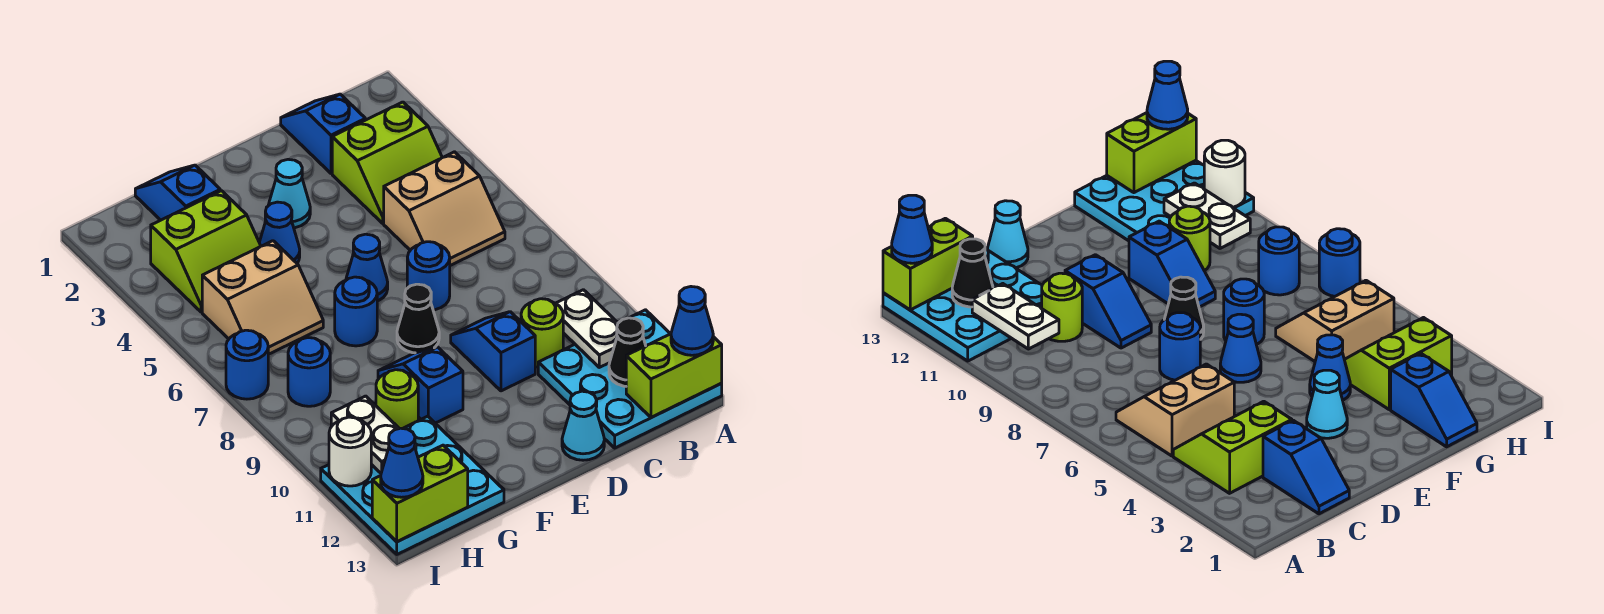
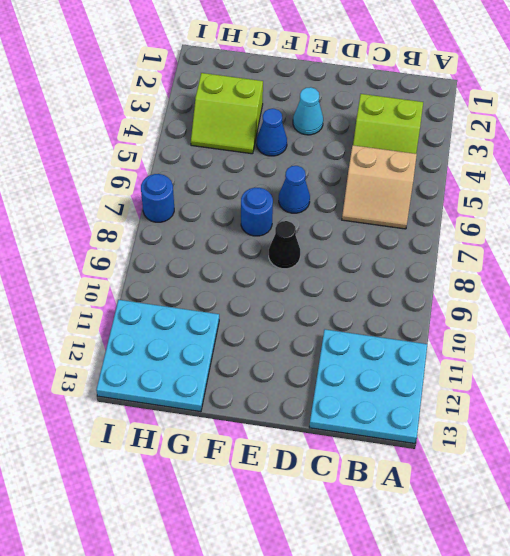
none -> blue slope C1:C2 level 1 top 2
none -> lime round brick C10 level 1
none -> blue round brick D7 level 1

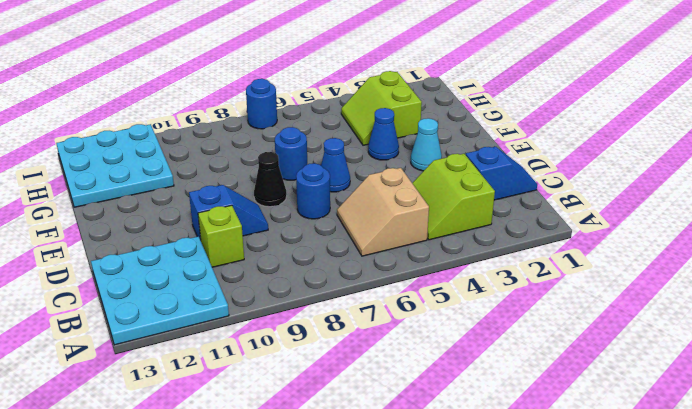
lime brick C10 level 1 -> lime round brick C10 level 1
none -> cyan cone D13 level 1
none -> blue slope F9:F10 level 1 top 10
none -> blue slope G1:G2 level 1 top 2

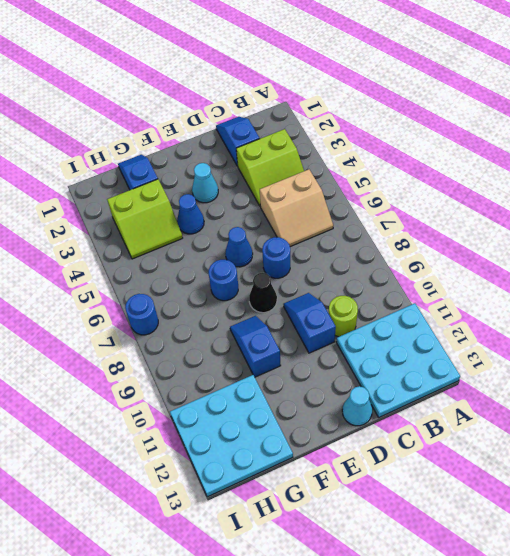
none -> tan slope G5:H6 level 1 top 5
none -> lime round brick G10 level 1
none -> blue round brick H8 level 1

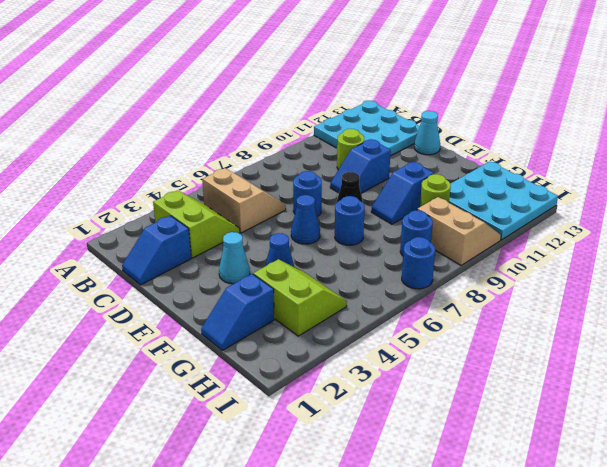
tan slope H9:I10 level 1 top 9 -> tan slope G5:H6 level 1 top 5
none -> lime brick A13:B13 level 2
none -> white plate B10:B11 level 2
none -> black cone B12 level 2

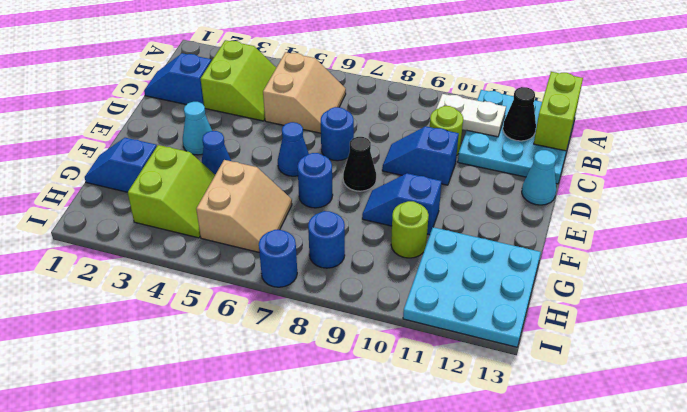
none -> white plate H10:H11 level 2
none -> lime brick H13:I13 level 2
none -> white round brick I11 level 2

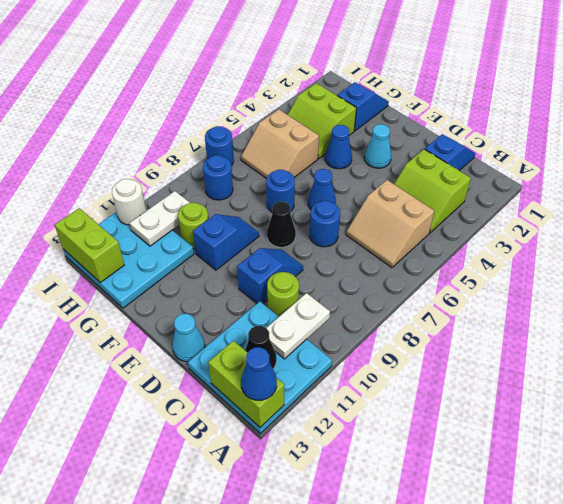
none -> blue cone I13 level 3

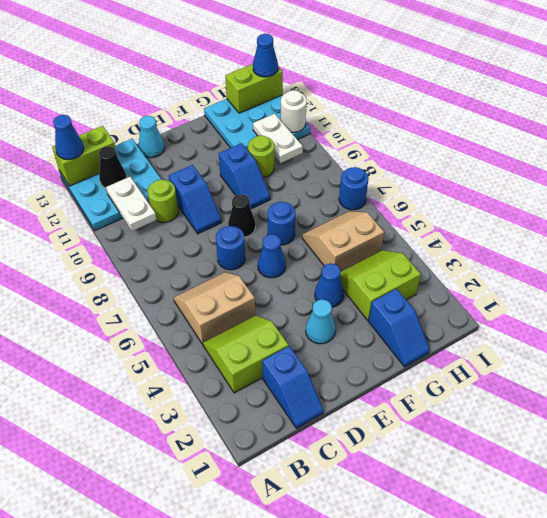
none -> blue round brick H8 level 1

